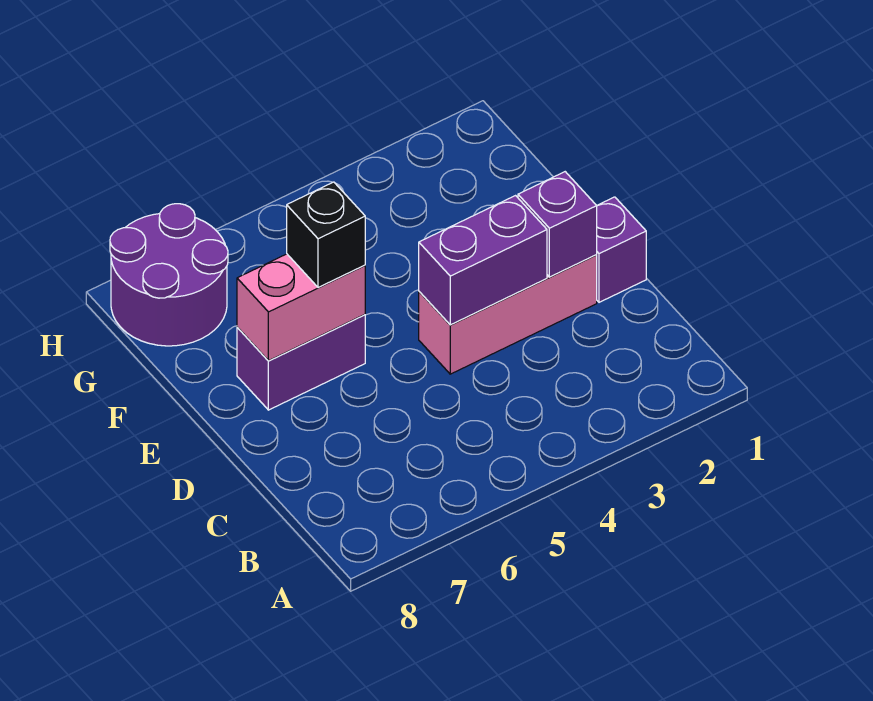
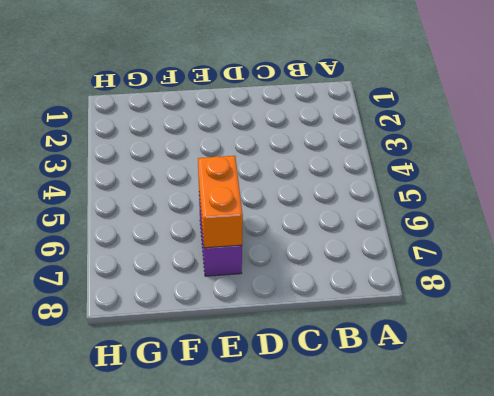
orange brick E6:E7 level 2 -> pink brick E6:E7 level 2
none -> purple brick D1 level 1
none -> pink brick D2:D4 level 1

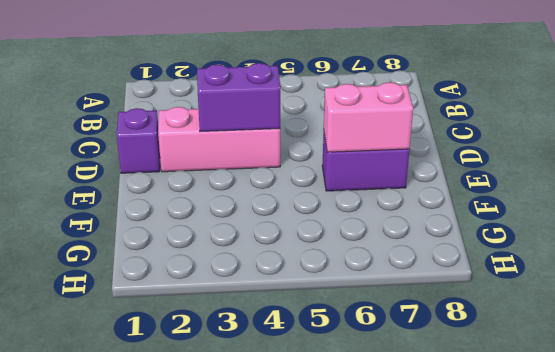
none -> purple round brick G7:H8 level 1
none -> purple brick D2 level 2

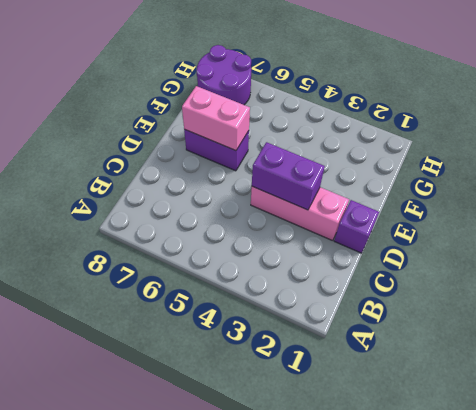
none -> purple brick D2 level 2
none -> black brick E6 level 3

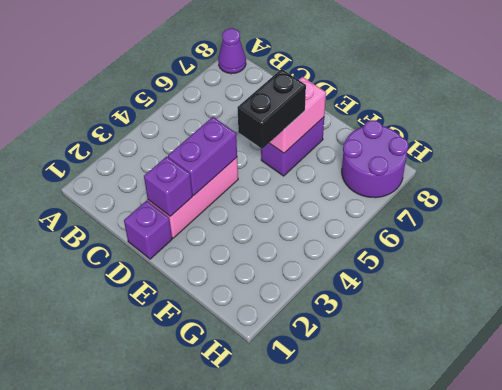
purple cone A8 level 1 -> none
black brick E5:E6 level 3 -> black brick E6 level 3

